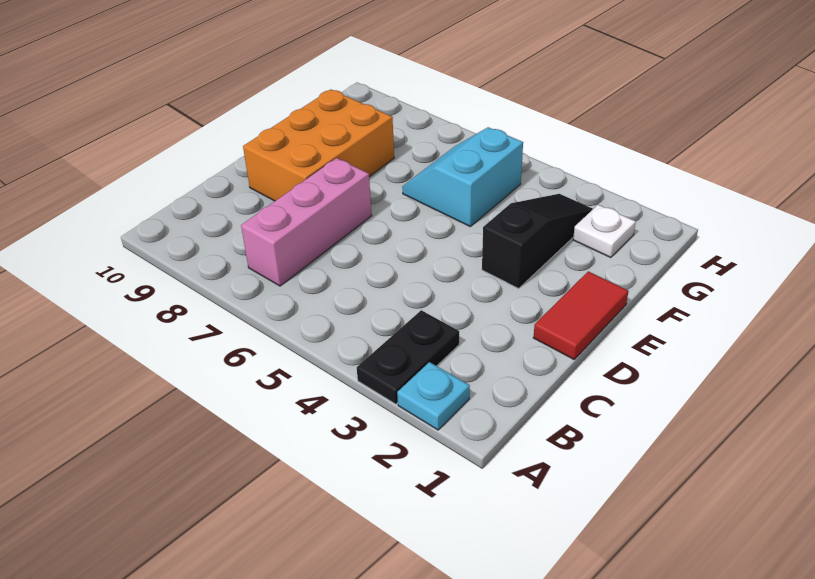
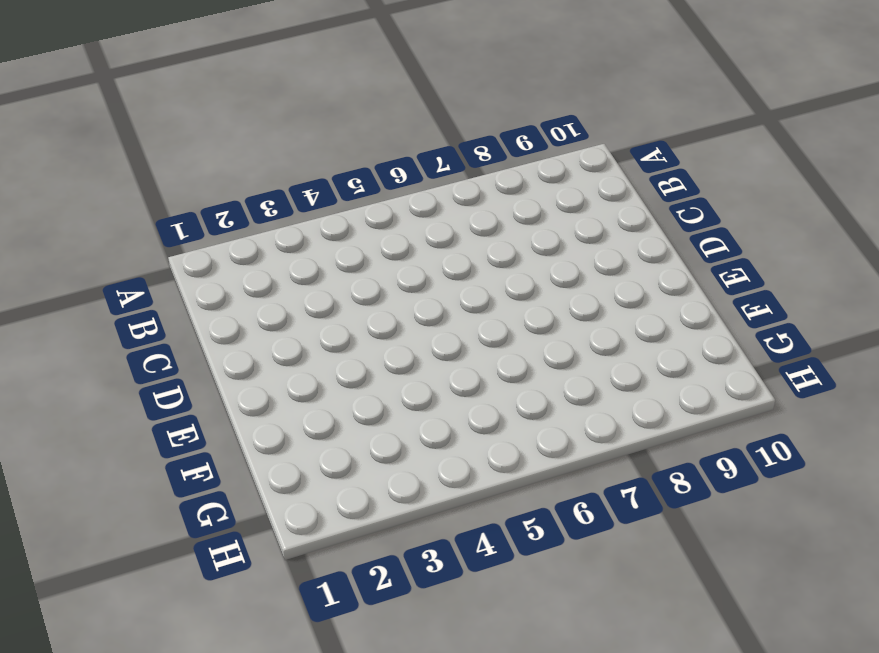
none -> cyan plate A2 level 1
none -> black plate A3:B3 level 1

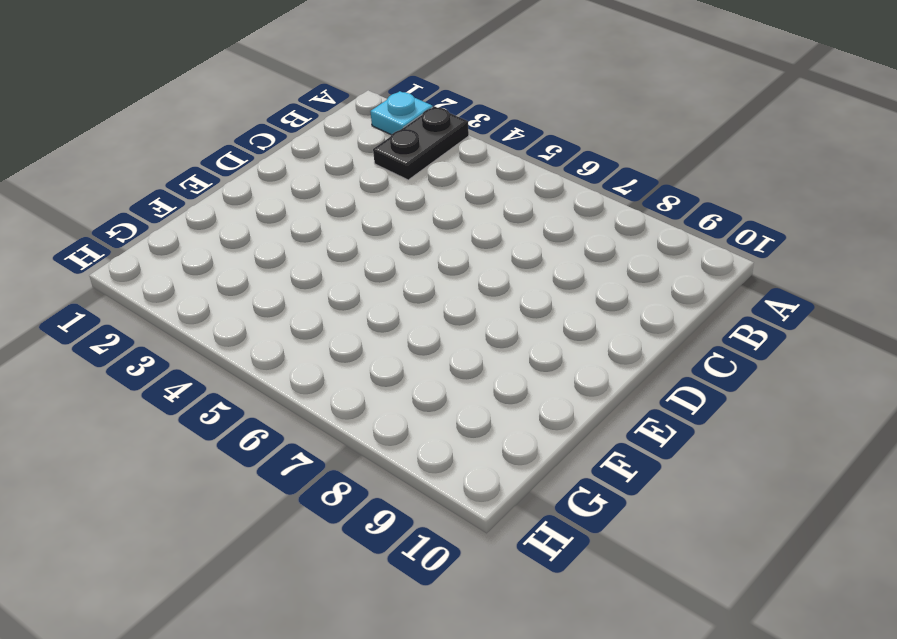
none -> pink brick B7:D7 level 1
none -> red tile D1:E1 level 1

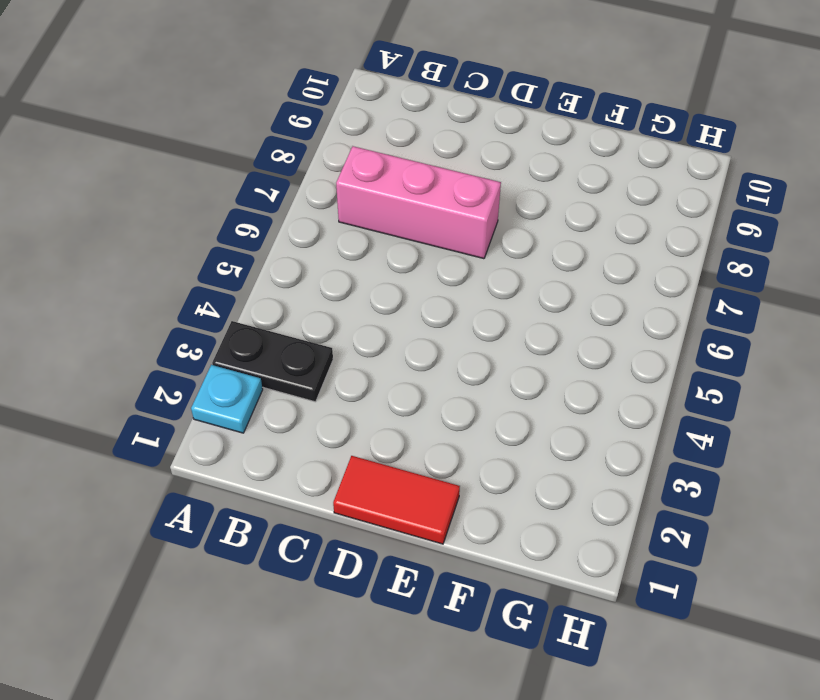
none -> orange brick D8:F9 level 1
none -> black slope E3:G3 level 1 top E

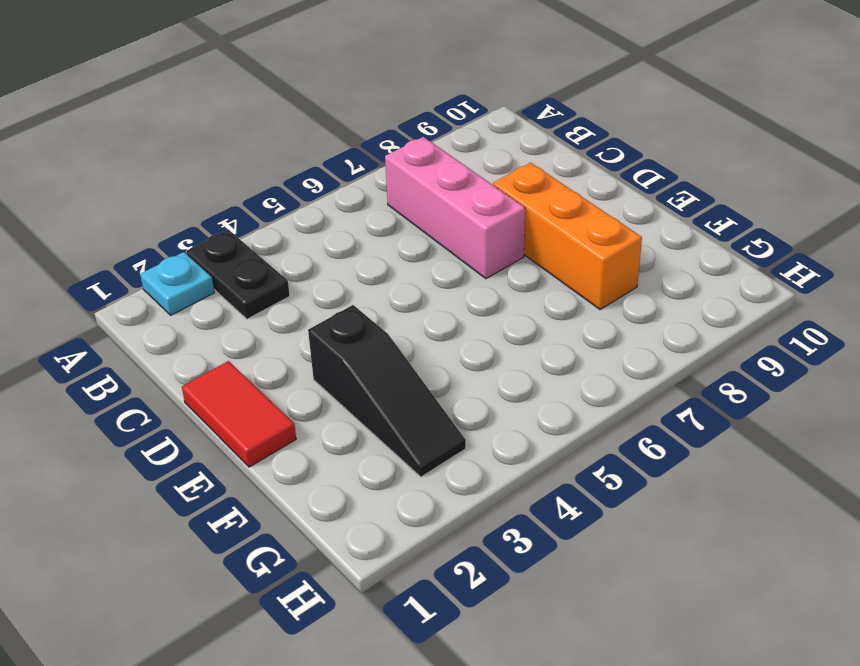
orange brick D8:F8 level 1 -> orange brick D8:F9 level 1
none -> cyan slope F5:G6 level 1 top 5
none -> white plate G2 level 1

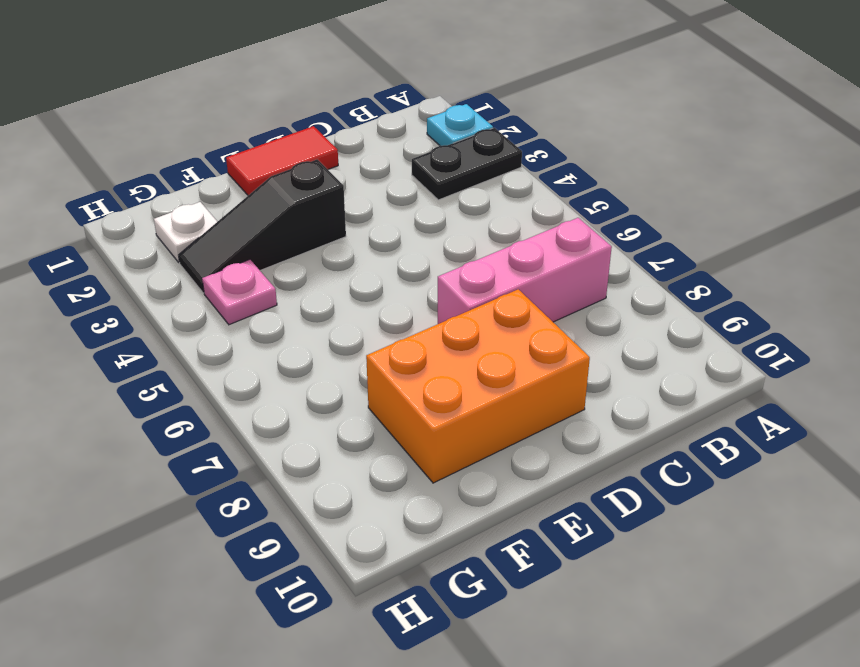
pink plate G4 level 1 -> none
none -> cyan slope F5:G6 level 1 top 5

